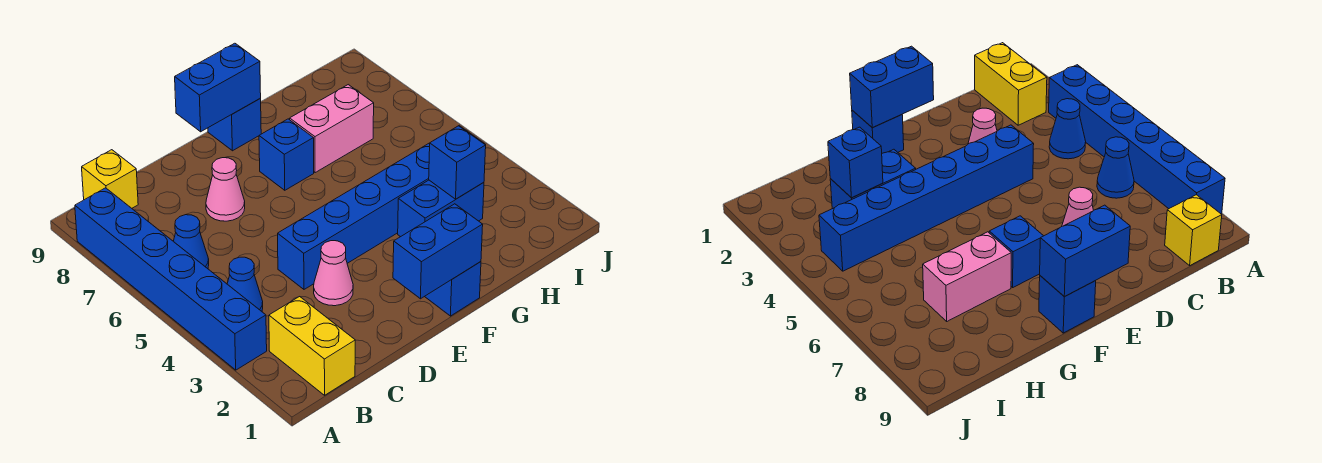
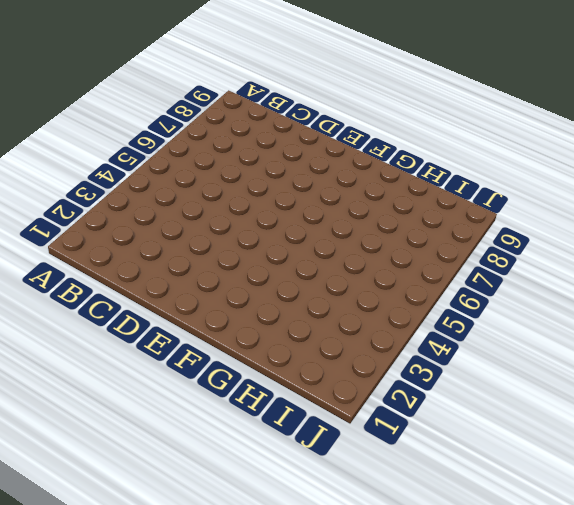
none -> blue brick A3:A8 level 1
none -> yellow brick B1:B2 level 1
none -> blue cone B4 level 1

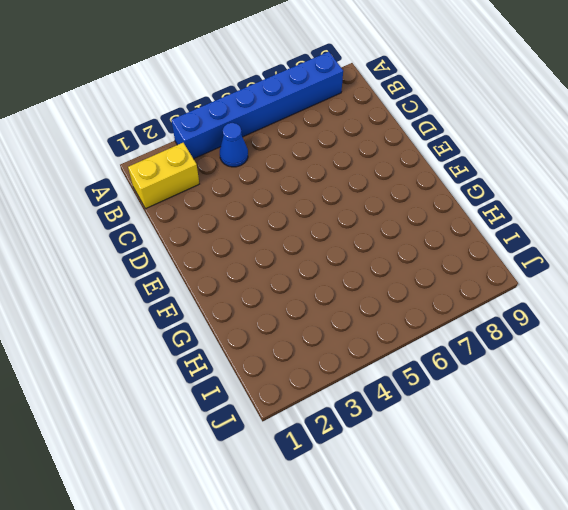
none -> blue cone B6 level 1
none -> yellow brick B9 level 1
none -> pink cone D3 level 1

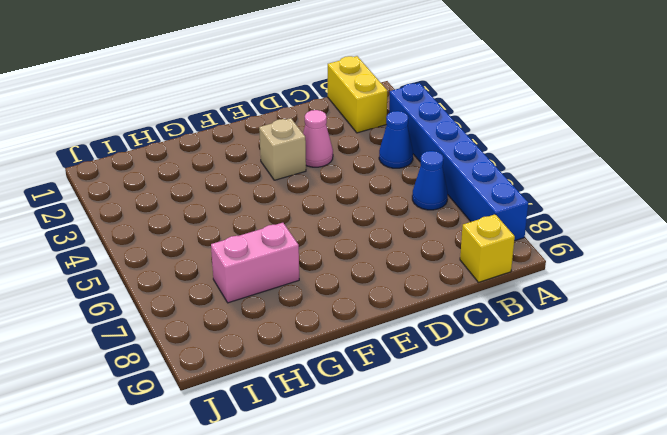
tan brick E3 level 1 -> none
none -> blue brick D4:I4 level 1
none -> pink cone D7 level 1
none -> blue brick F1 level 1

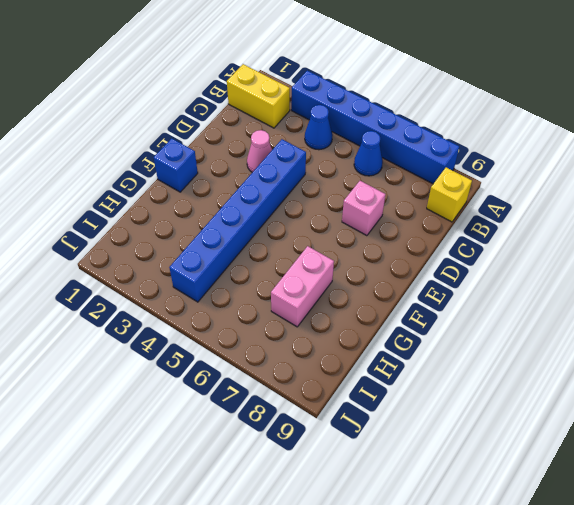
pink brick D7 level 1 -> pink cone D7 level 1
none -> blue brick F7 level 1
none -> blue brick F9 level 1
none -> blue brick G3:H3 level 1

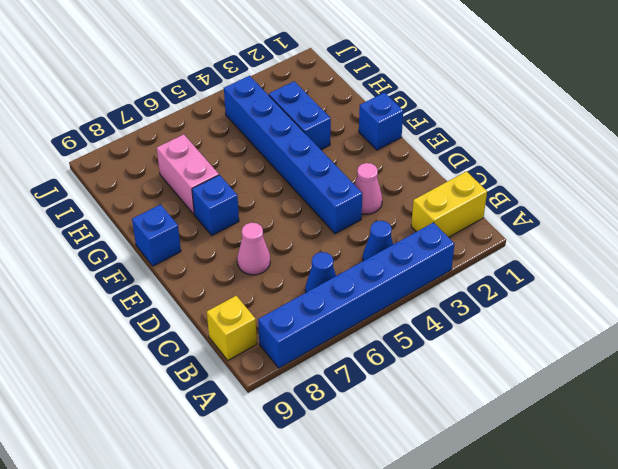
none -> blue brick E1:F1 level 2
none -> blue brick E9:F9 level 2
none -> blue brick H3 level 2

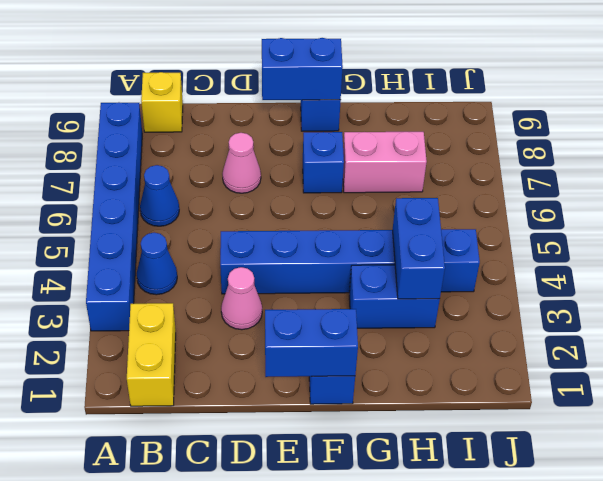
blue brick H3:H4 level 2 -> blue brick H3 level 2

